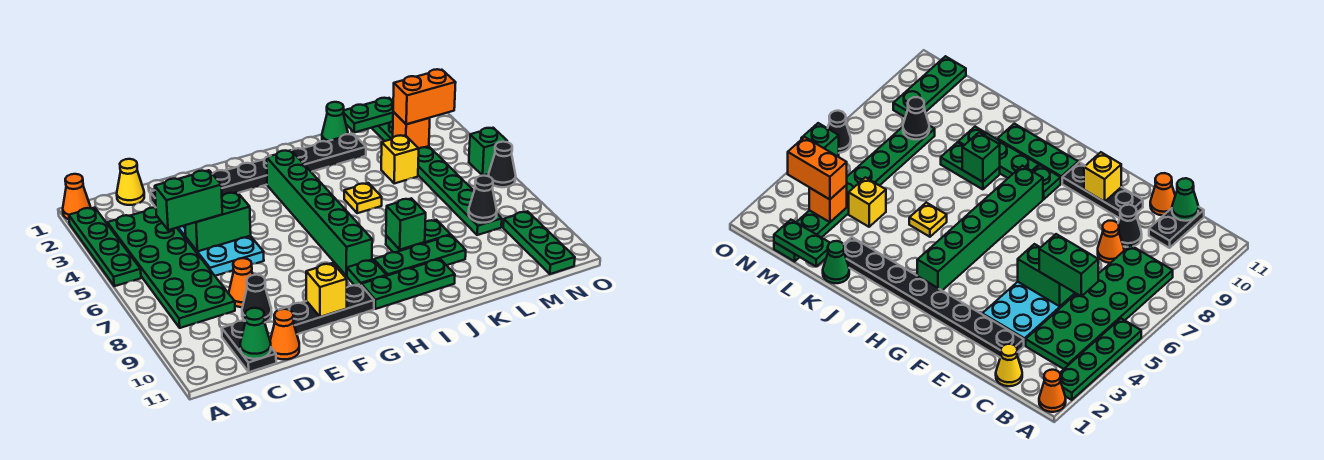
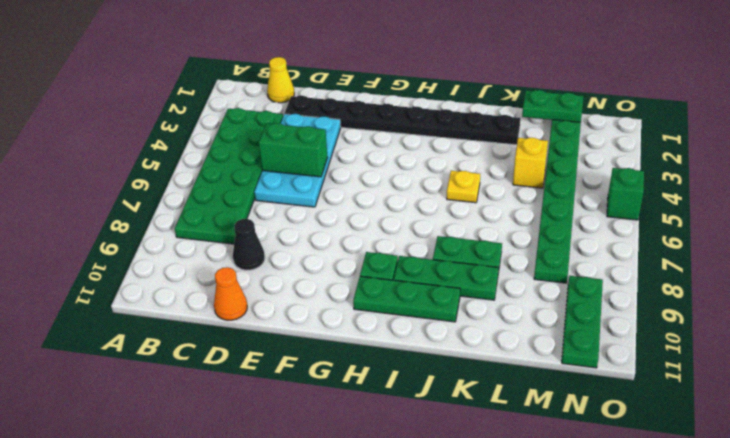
none -> orange cone A1 level 1
none -> green plate A2:A5 level 1
none -> black plate C10:C11 level 1
none -> orange cone D8 level 1

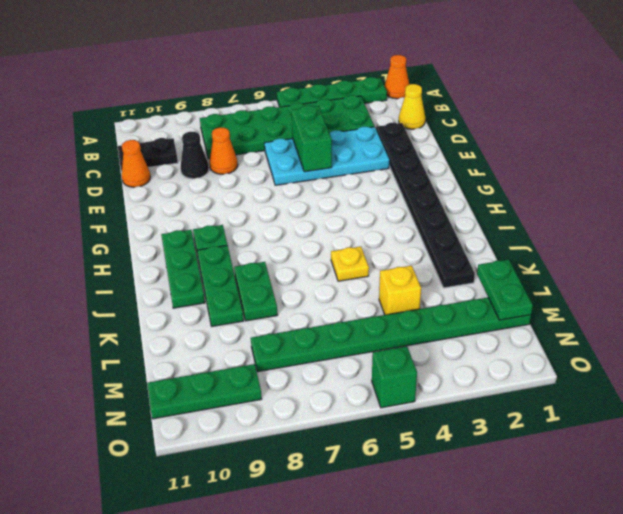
none -> black plate E10:G10 level 1
none -> green brick H3:H8 level 1
none -> green cone K1 level 1
none -> black cone O6 level 1

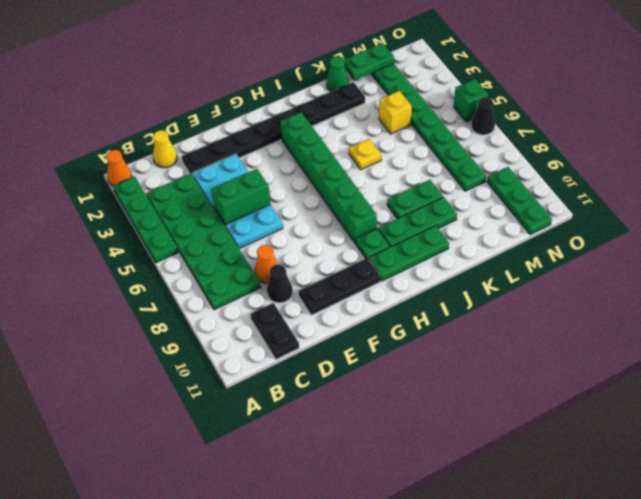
none -> orange cone D11 level 1
none -> green cone C11 level 2
none -> yellow brick F10 level 2
none -> green brick J8 level 2

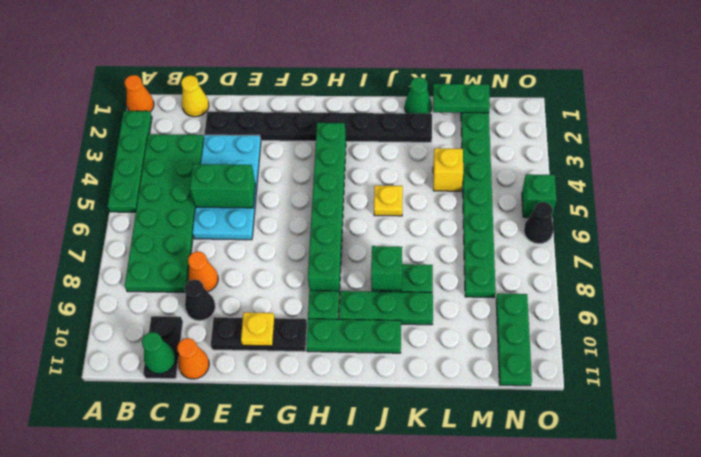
yellow plate F10 level 2 -> yellow brick F10 level 2
none -> orange brick M3 level 2
none -> black cone M8 level 2
none -> green brick C5:D5 level 3
none -> orange brick M3:N3 level 3

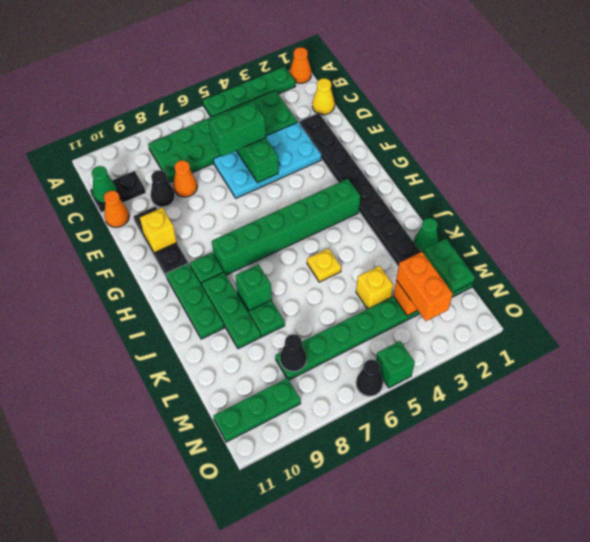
green brick D5:D6 level 3 -> green brick C5:D5 level 3

